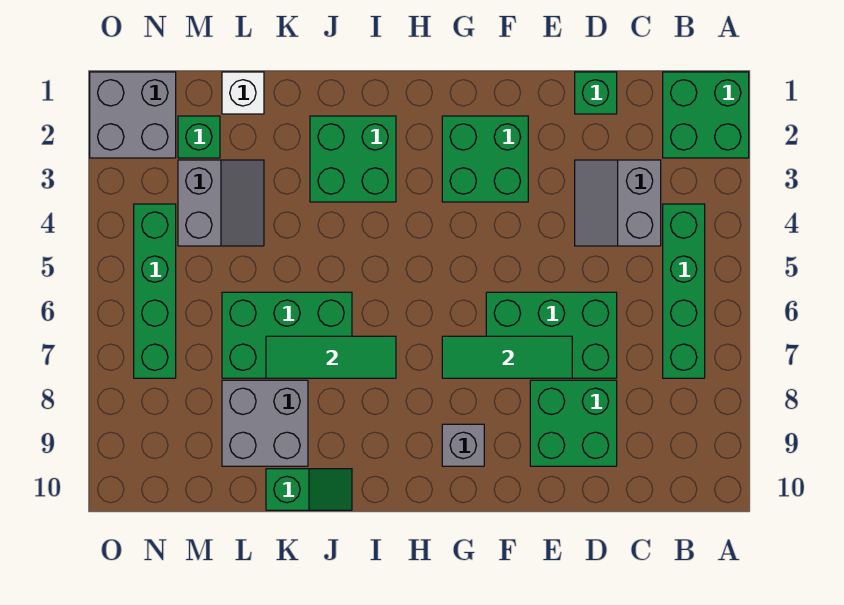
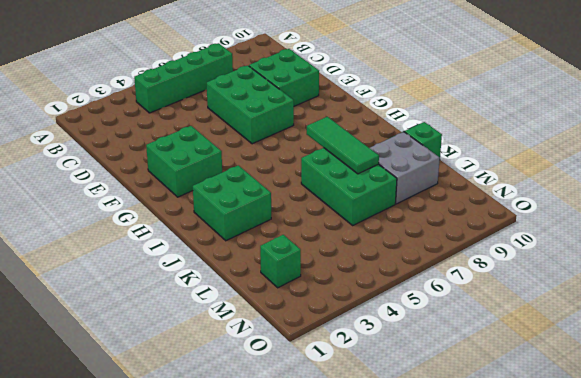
none -> green brick A1:B2 level 1
none -> grey slope C3:D4 level 1 top C
none -> green brick D1 level 1

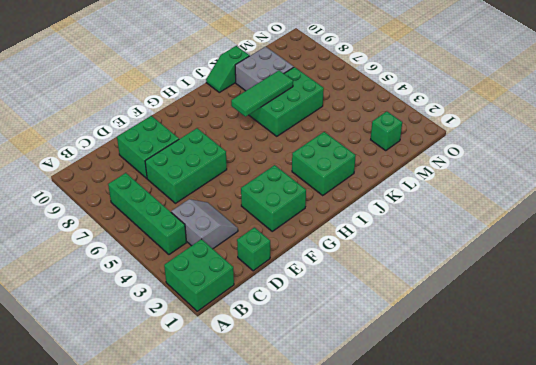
none -> grey brick G9 level 1
none -> white brick L1 level 1
none -> grey slope L3:M4 level 1 top M

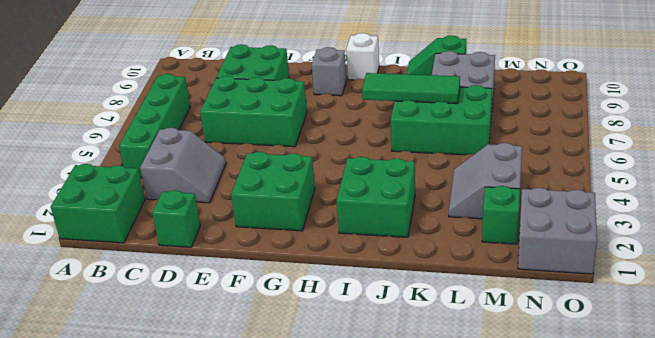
white brick H10 level 1 -> white brick L1 level 1
none -> green brick N4:N7 level 1
none -> green tile E7:G7 level 2

